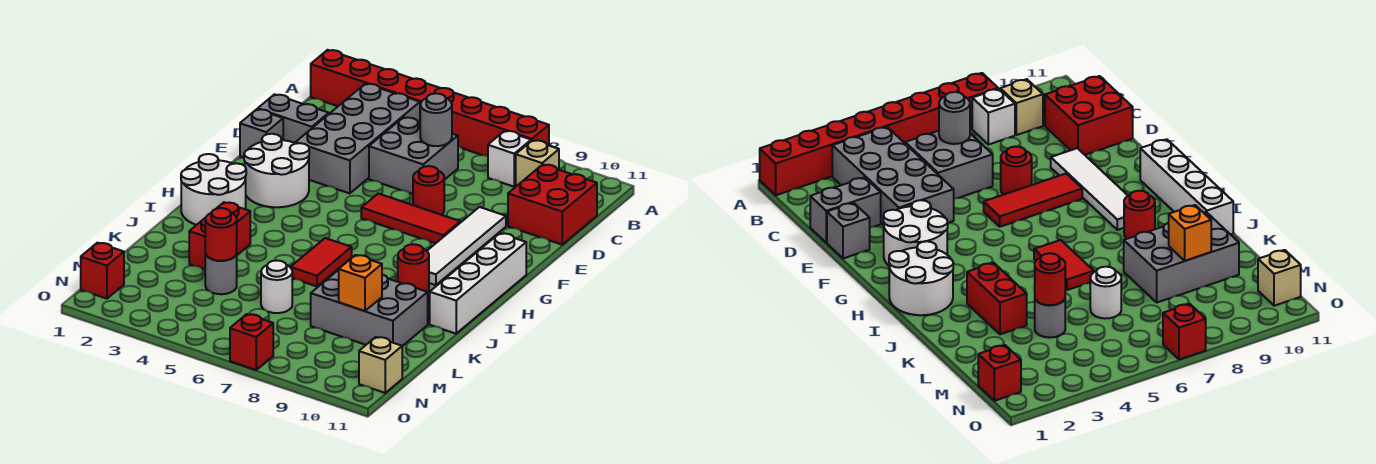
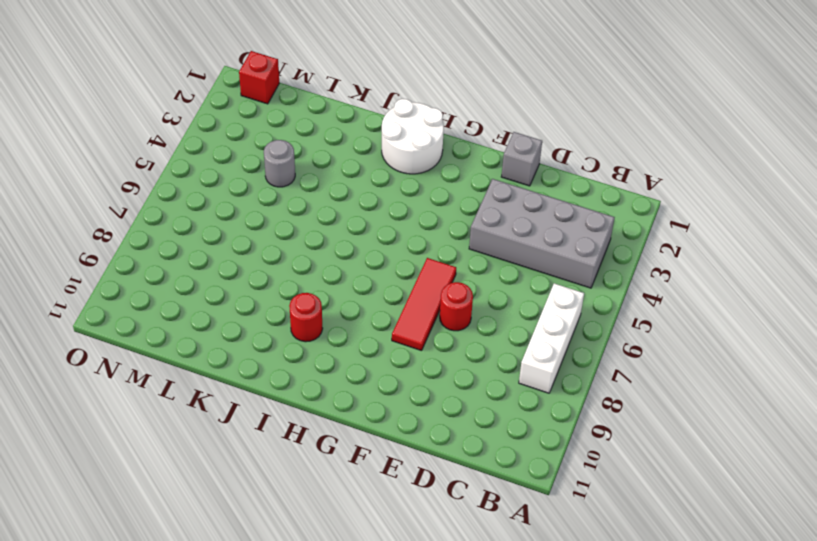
white brick B6:B8 level 1 -> white brick B8 level 1
none -> red brick A1:A8 level 1
none -> tan brick B9 level 1
none -> grey brick C5:D6 level 1

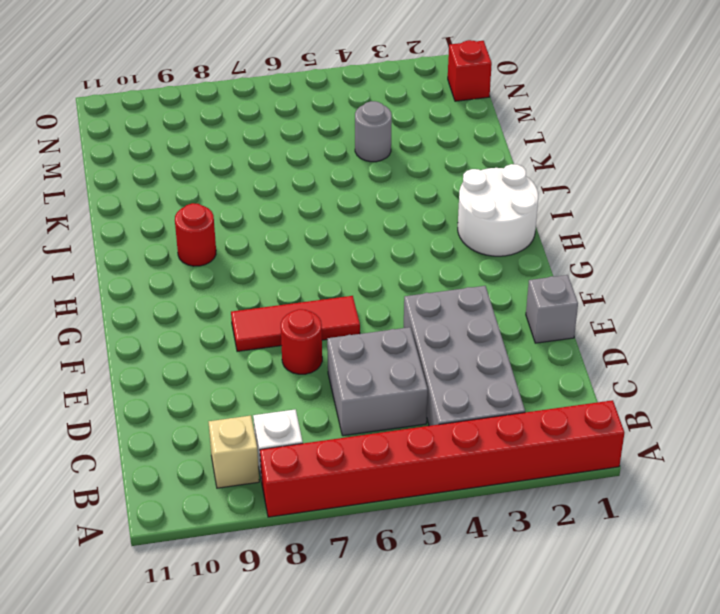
none -> red brick C10:D11 level 1
none -> grey brick D1:D2 level 1
none -> white tile E9:H9 level 1

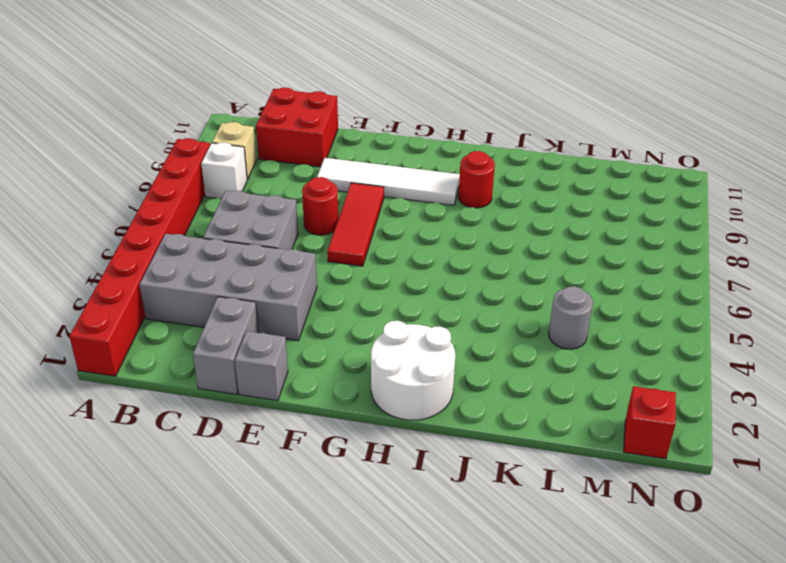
none -> white round brick F2:G3 level 1
none -> white brick G11:J11 level 1
none -> red tile I6:J6 level 1

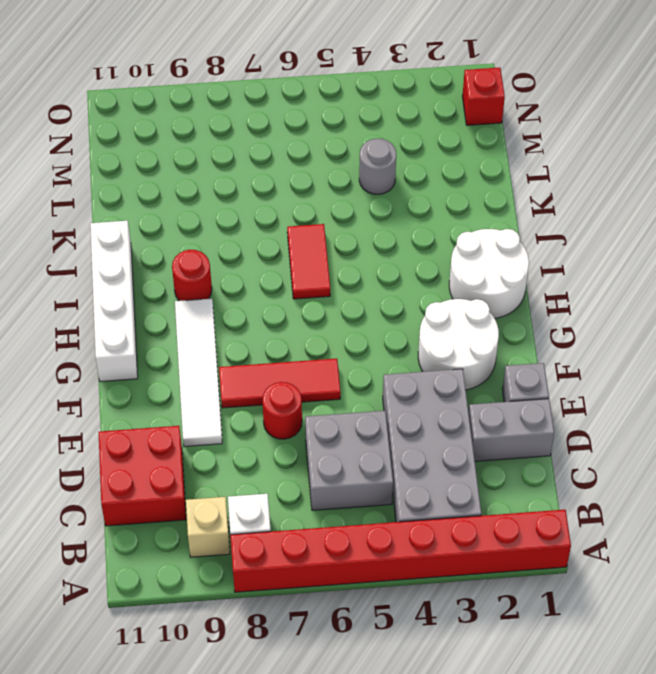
none -> red brick J3:K3 level 1
none -> grey brick K8:L10 level 1
none -> white round brick L6 level 1

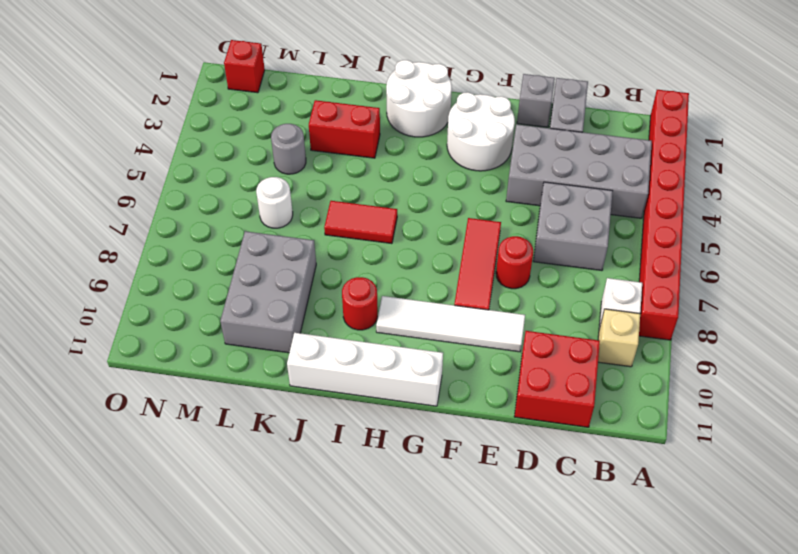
none -> tan brick N11 level 1
none -> red brick O7 level 1
none -> grey round brick C6 level 2

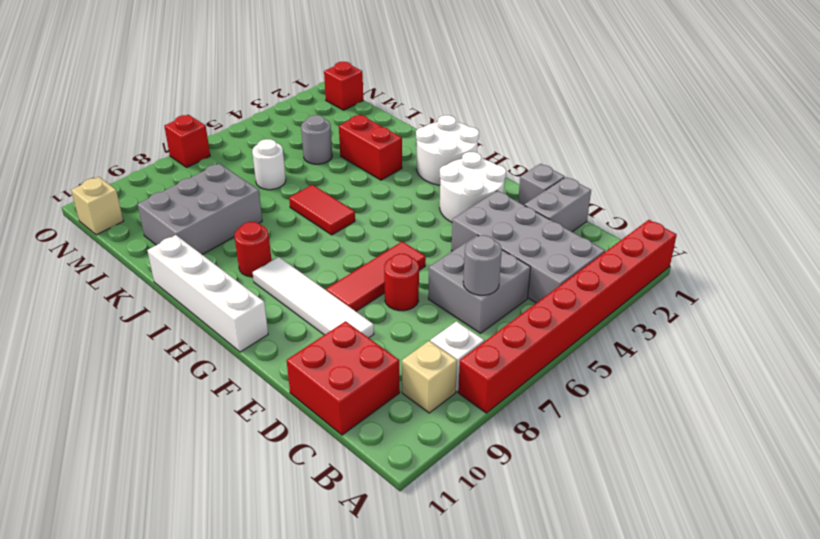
none -> red round brick L4 level 2
none -> orange brick L9 level 2

